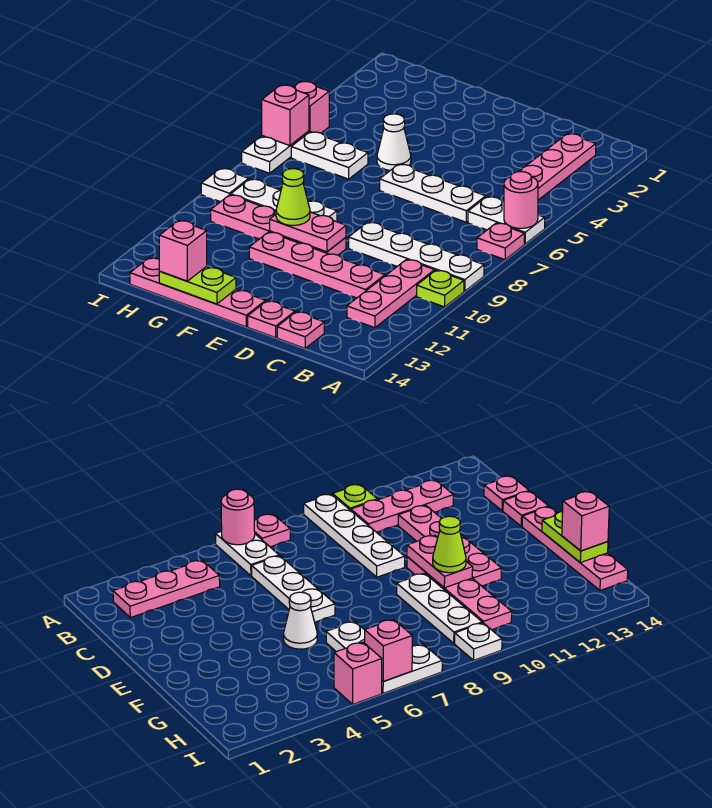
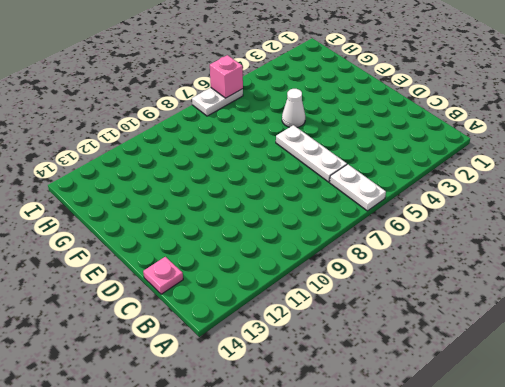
none -> pink plate A7 level 1
none -> white plate A9:D9 level 1
none -> lime plate A10 level 1

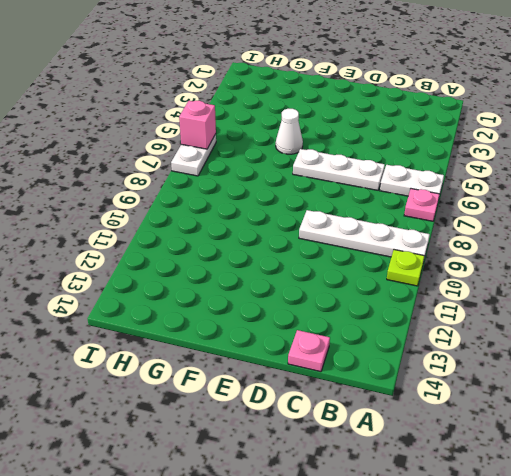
none -> pink plate B2:B4 level 1
none -> pink plate B10:B12 level 1
none -> pink plate C11:F11 level 1

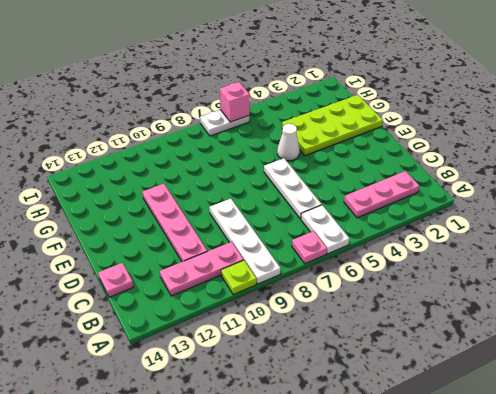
lime plate F1:G4 level 1 -> none
none -> pink plate D14 level 1
none -> pink plate E10:H10 level 1
none -> pink plate E14:H14 level 1

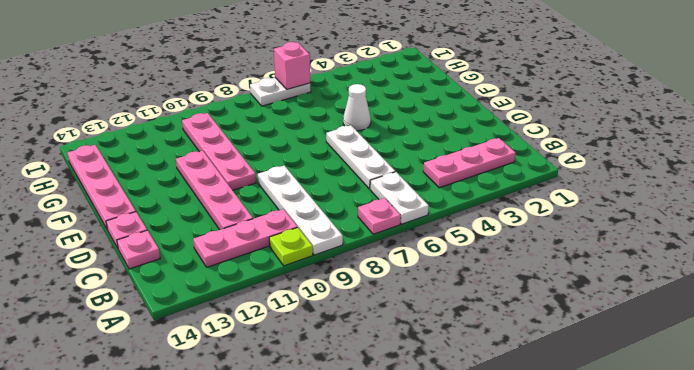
none -> white plate F9:H9 level 1
none -> white plate G6:H6 level 1
none -> pink brick I5 level 1

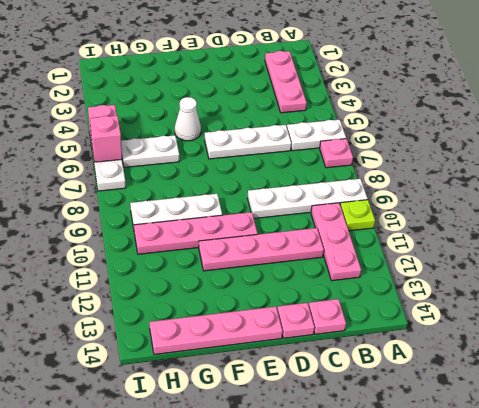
none -> white plate I9 level 1
none -> pink round brick A6 level 2
none -> pink plate E10:F10 level 2

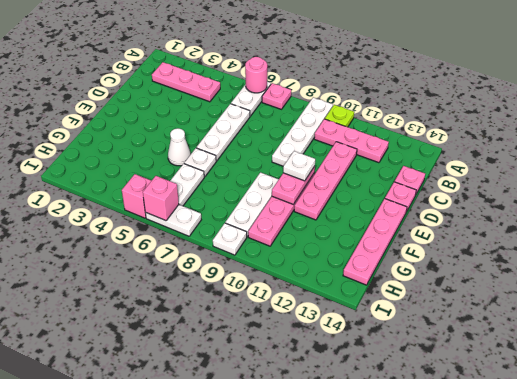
white plate E10 level 3 -> none
white plate F6 level 1 -> none
none -> lime plate F14:G14 level 2
none -> lime cone F10 level 3
none -> pink brick G14 level 3

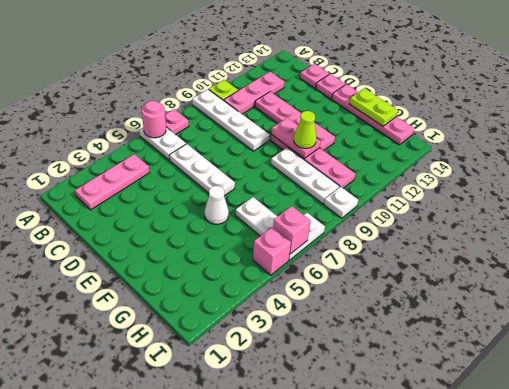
none -> pink brick G14 level 3

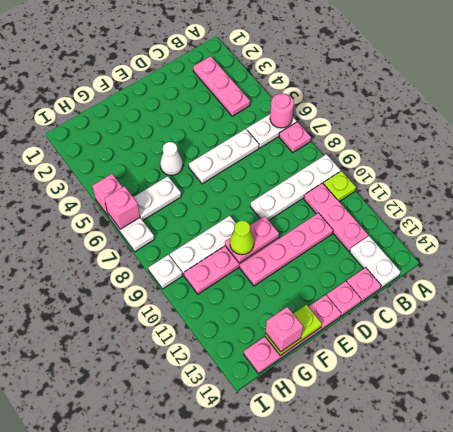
white plate B13:B14 level 1 -> none

